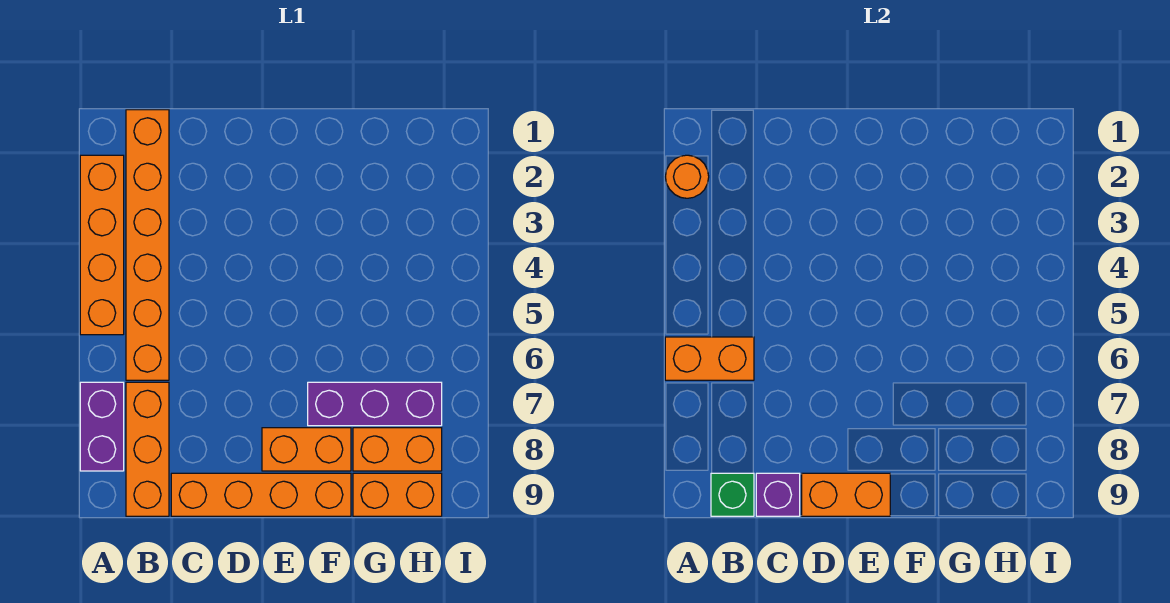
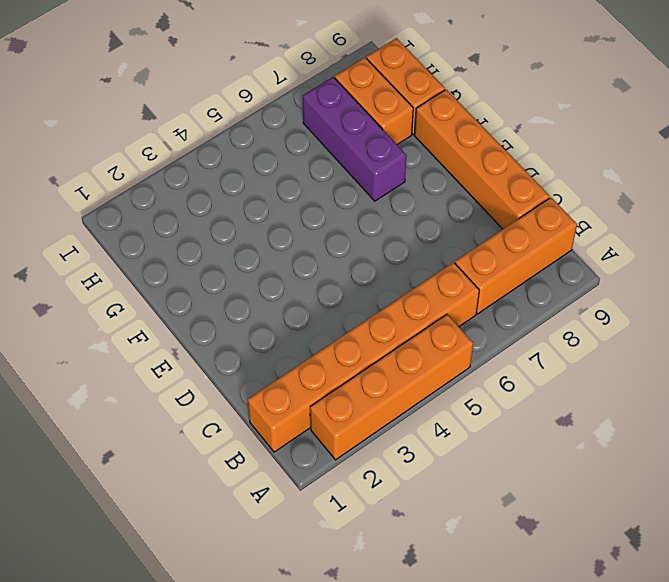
none -> purple brick A7:A8 level 1
none -> orange brick E8:F8 level 1
none -> orange round brick A2 level 2

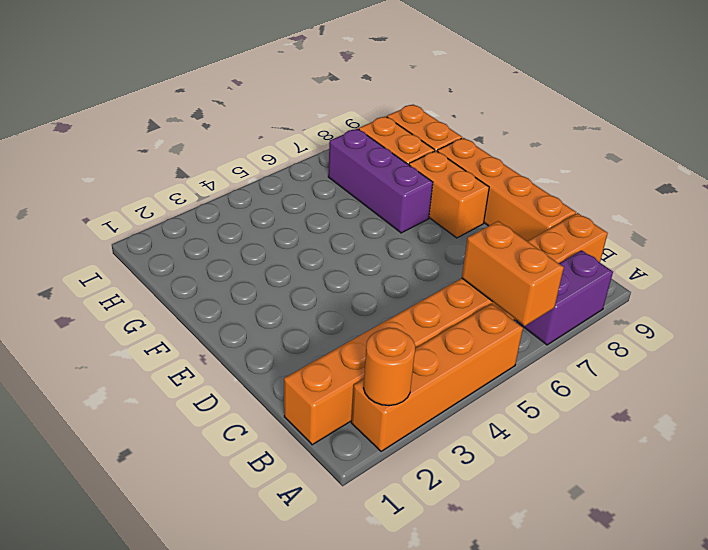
none -> green brick B9 level 2
none -> purple brick C9 level 2
none -> orange brick D9:E9 level 2

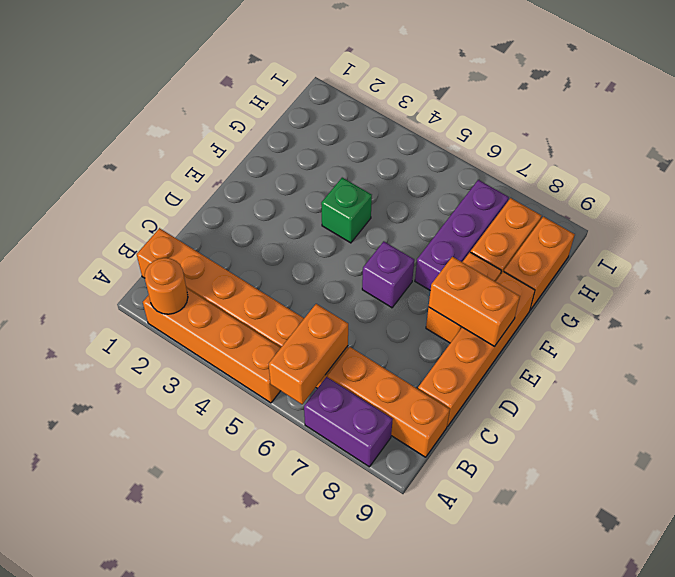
purple brick E6 level 1 -> purple brick C9 level 2
orange brick E8:E9 level 2 -> orange brick D9:E9 level 2
green brick F4 level 1 -> green brick B9 level 2

